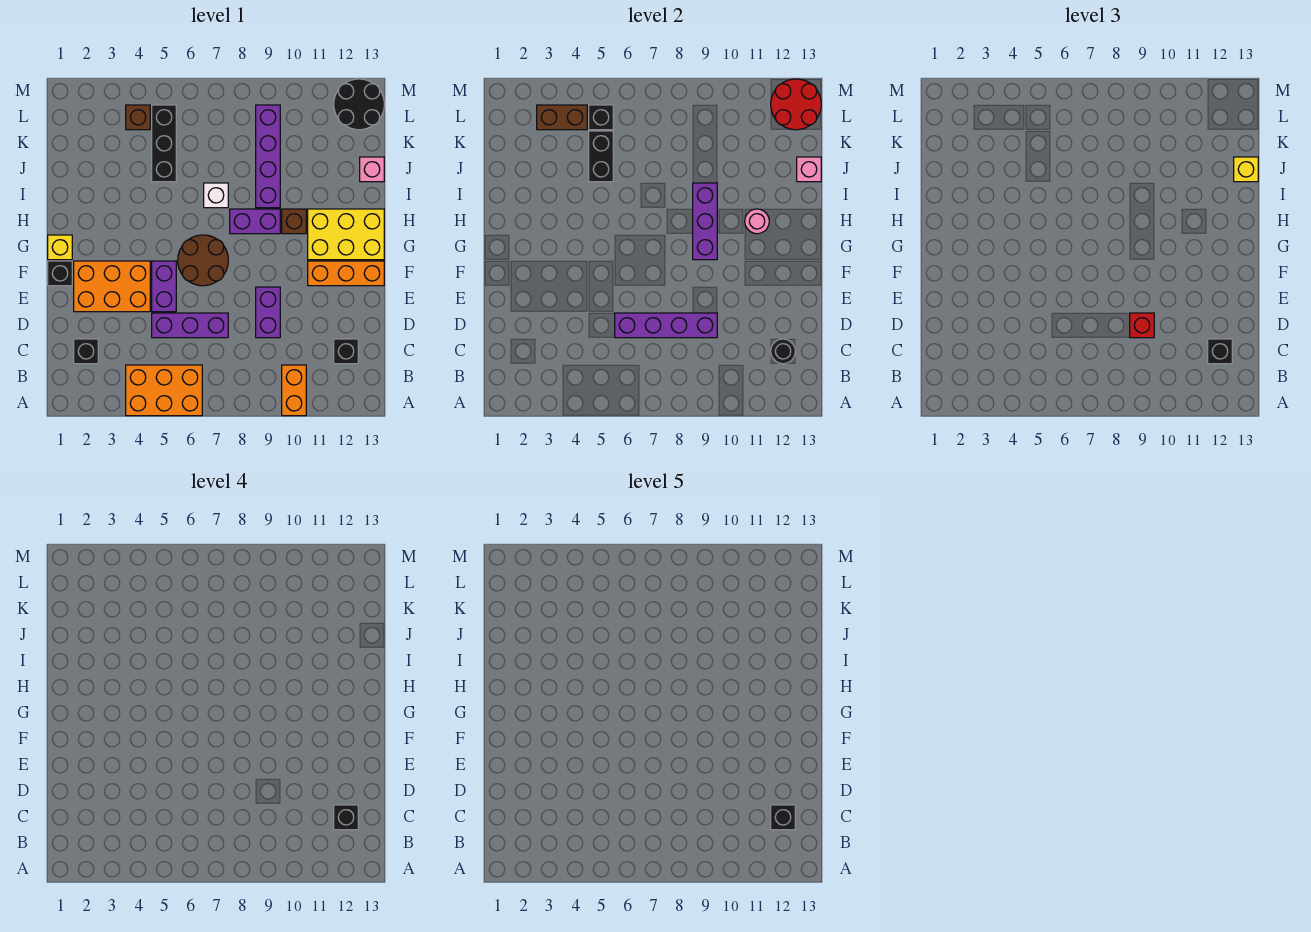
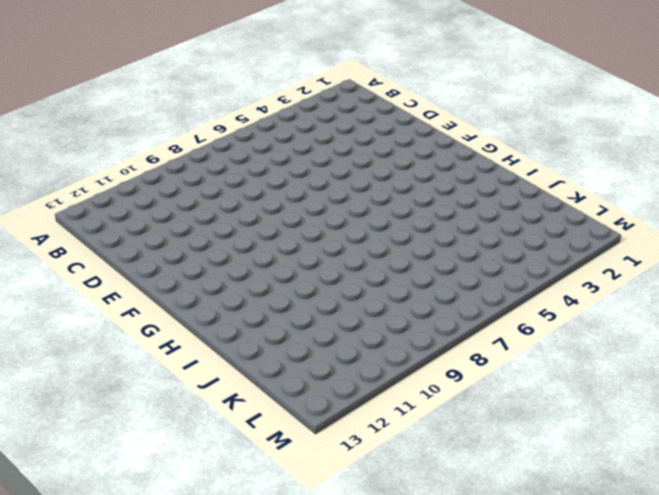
none -> orange brick A4:B6 level 1
none -> orange brick A10:B10 level 1
none -> black brick C2 level 1
none -> black brick C12 level 1

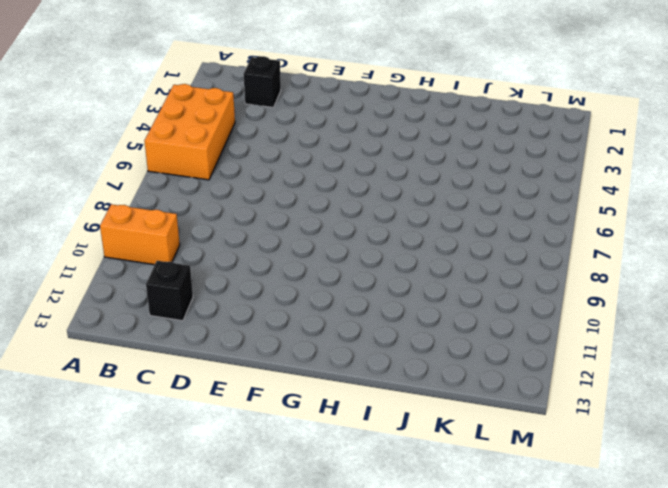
none -> purple brick D5:D7 level 1
none -> purple brick D9:E9 level 1
none -> orange brick E2:F4 level 1
none -> purple brick E5:F5 level 1

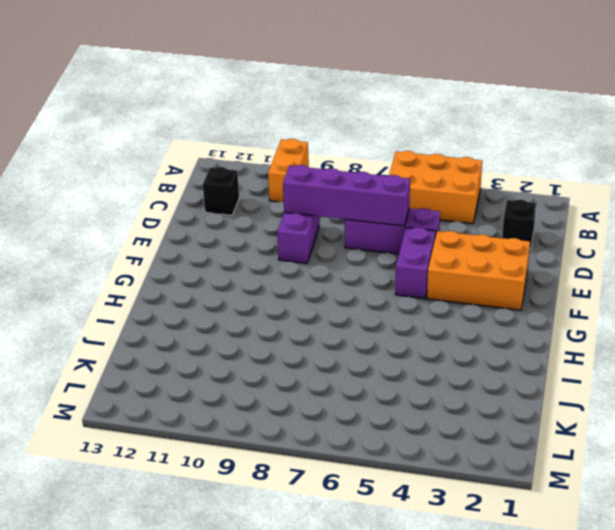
none -> black brick F1 level 1
none -> brown round brick F6:G7 level 1
none -> orange brick F11:F13 level 1
none -> yellow brick G1 level 1

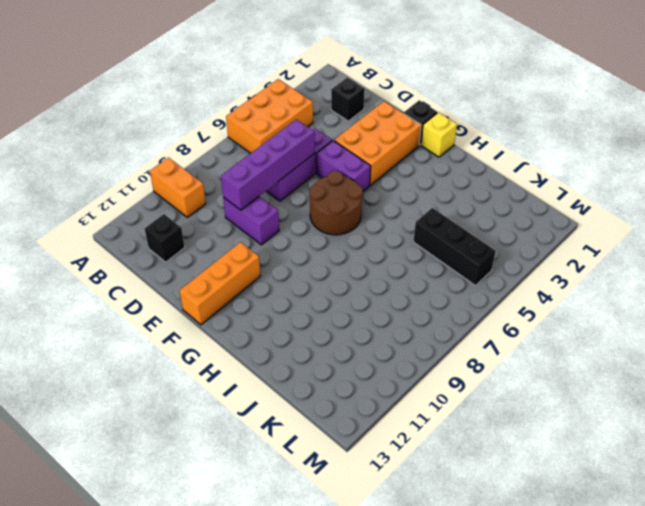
none -> yellow brick G11:H13 level 1
none -> purple brick H8:H9 level 1
none -> brown brick H10 level 1
none -> white brick I7 level 1

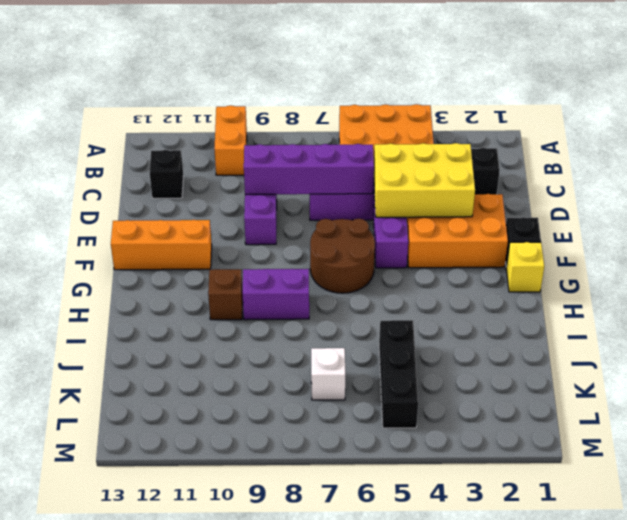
yellow brick D3:E5 level 2 -> yellow brick G11:H13 level 1
white brick K7 level 1 -> white brick I7 level 1
none -> purple brick I9:L9 level 1
none -> pink brick J13 level 1
none -> brown brick L4 level 1
none -> black round brick L12:M13 level 1

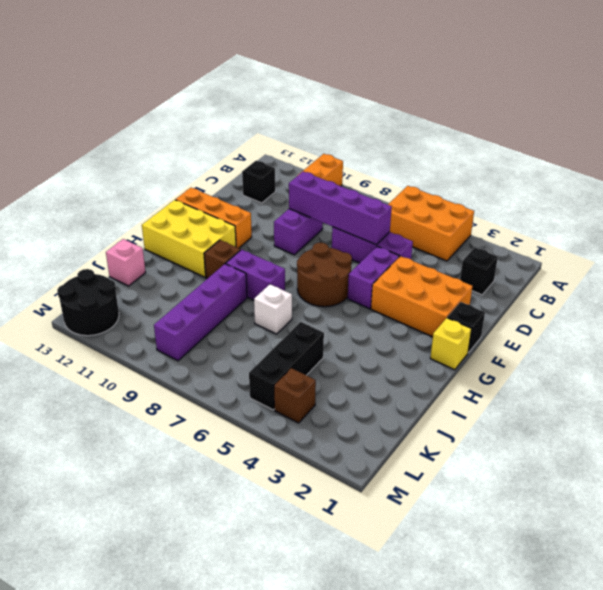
none -> black round brick C12 level 2
none -> purple brick G9:I9 level 2
none -> pink round brick H11 level 2
none -> black brick J5:K5 level 2

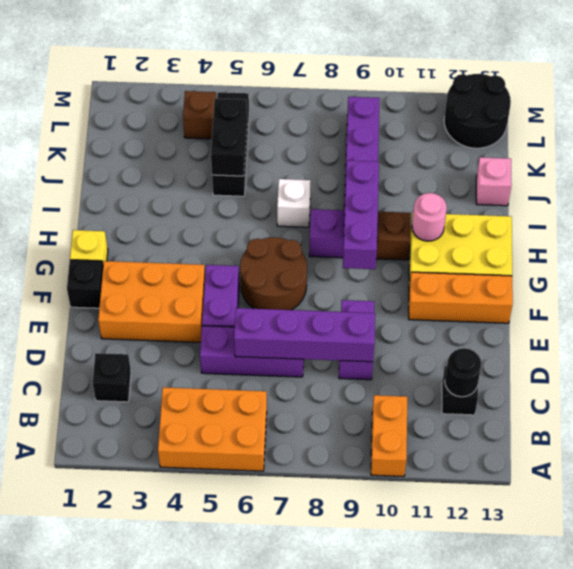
none -> pink brick J13 level 2
none -> brown brick L3:L4 level 2
none -> black brick L5 level 2
none -> red round brick L12:M13 level 2

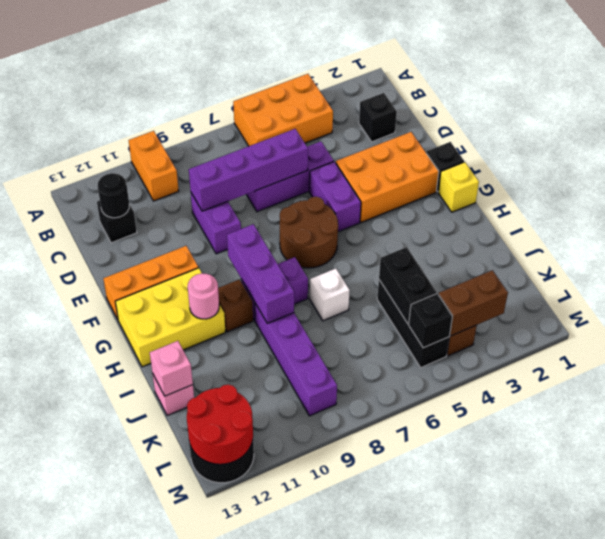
none -> black brick C12 level 3
none -> red brick D9 level 3
none -> yellow brick J13 level 3
none -> black brick C12 level 4

